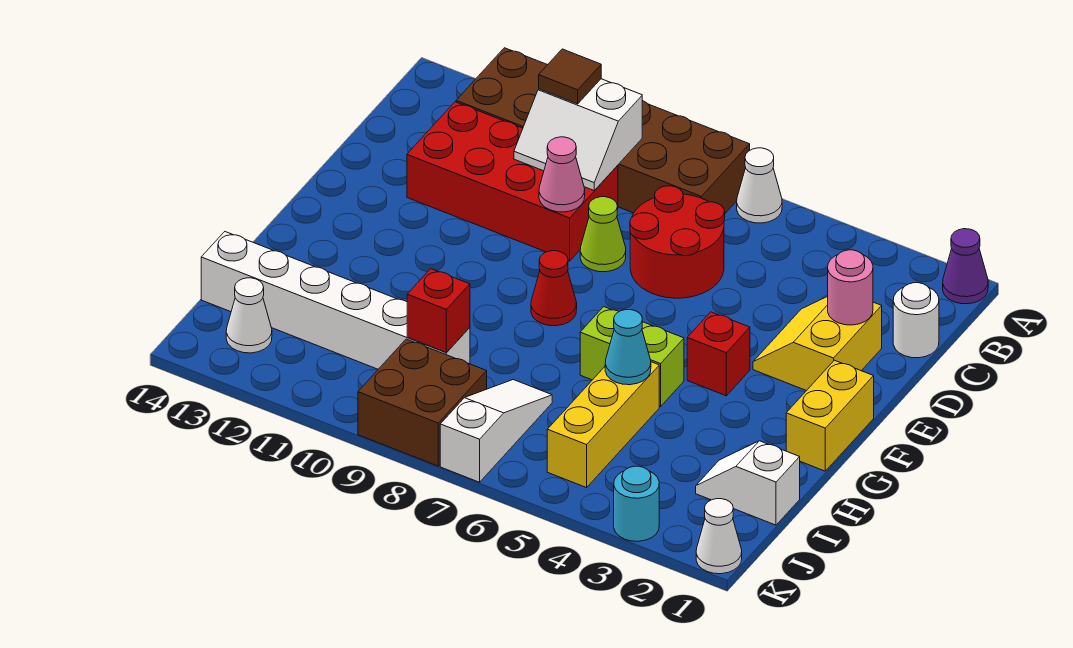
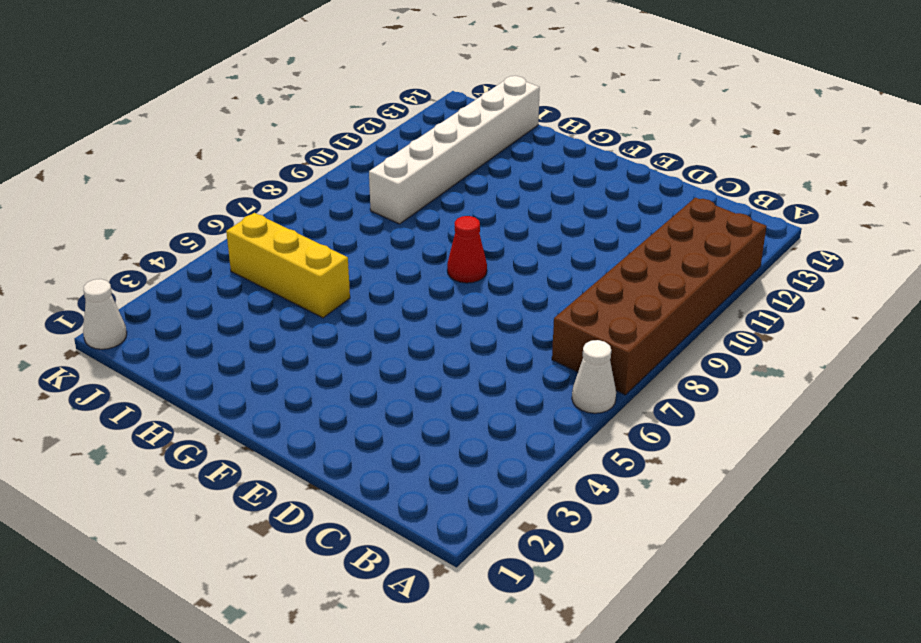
none -> purple cone A1 level 1
none -> white round brick C1 level 1
none -> red round brick C6:D7 level 1

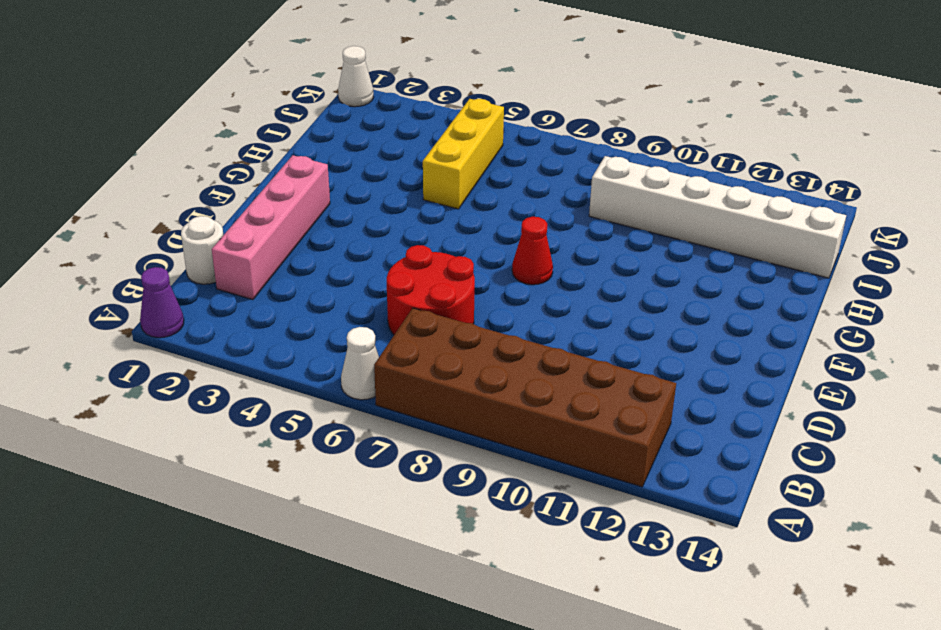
pink brick C2:F2 level 1 -> yellow slope D2:E3 level 1 top 2
none -> red brick C9:D12 level 1
none -> lime cone D8 level 1
none -> yellow brick F1:G1 level 1

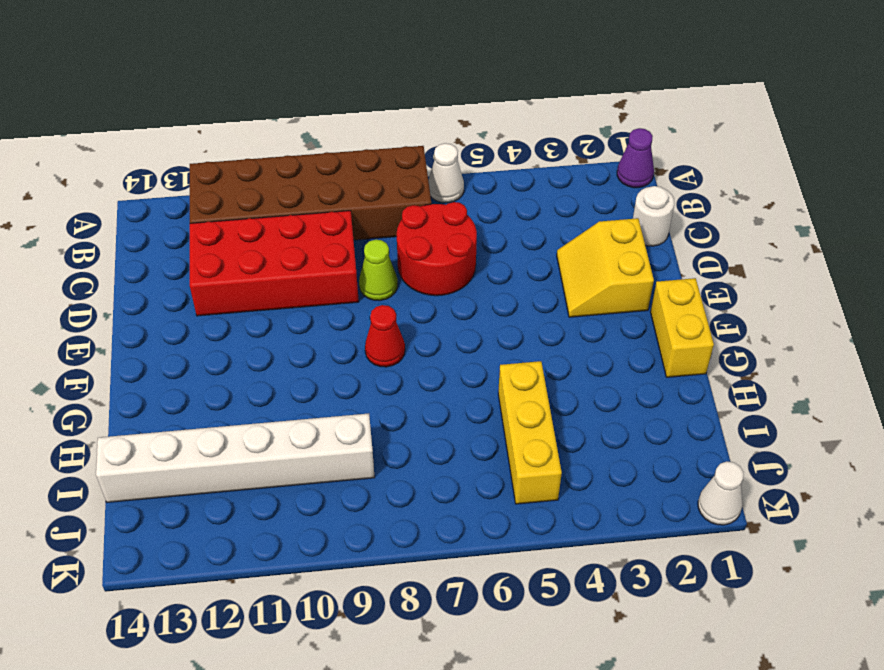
none -> red brick F4 level 1
none -> lime brick G5:G6 level 1
none -> white slope I1:I2 level 1 top 1

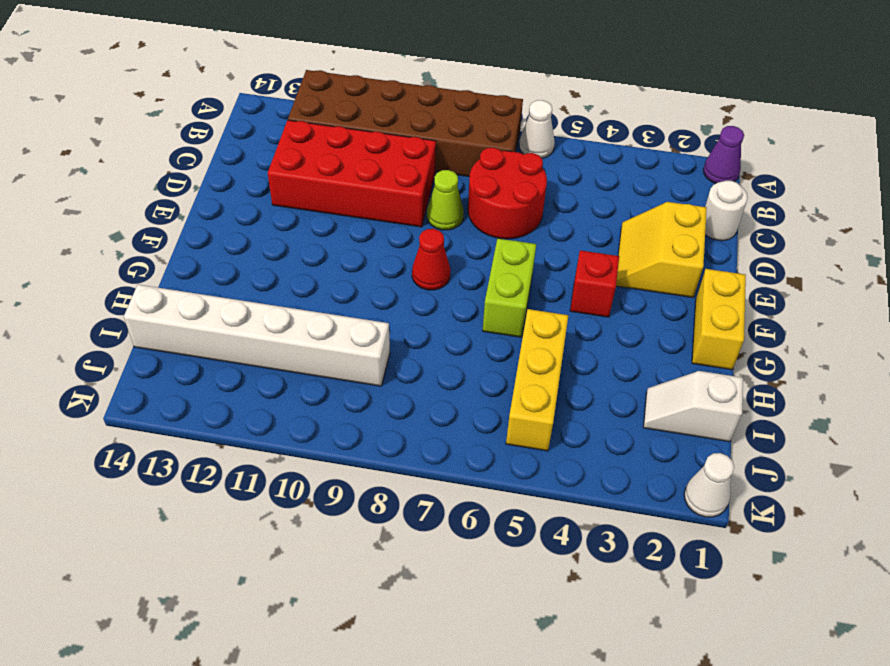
lime brick F6:G6 level 1 -> lime brick G5:G6 level 1
none -> white slope I7:K7 level 1 top K
none -> brown brick J8:K9 level 1
none -> white cone J13 level 1

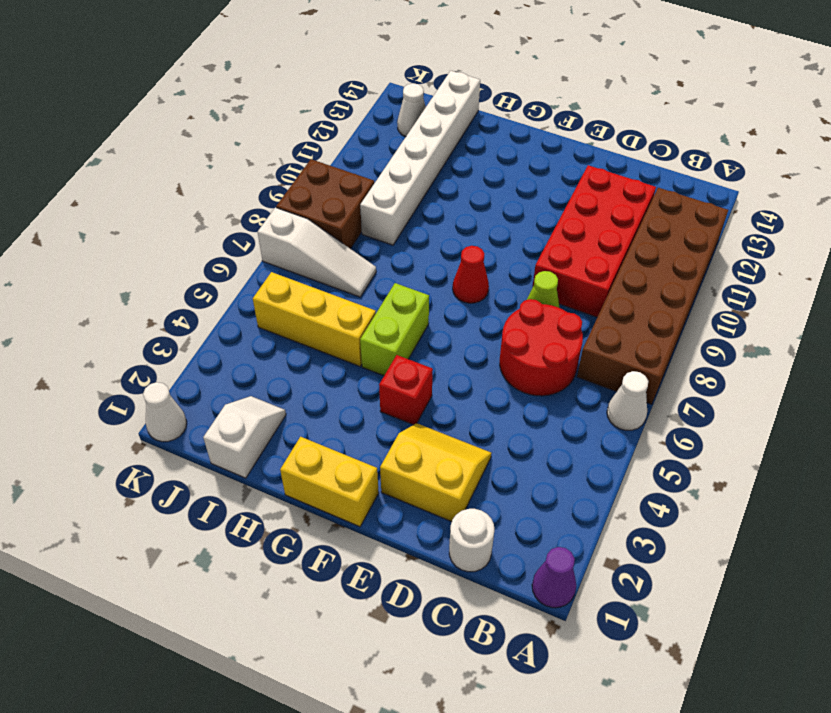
none -> cyan round brick K3 level 1
none -> white slope B9:C10 level 2 top B
none -> pink round brick D2 level 2

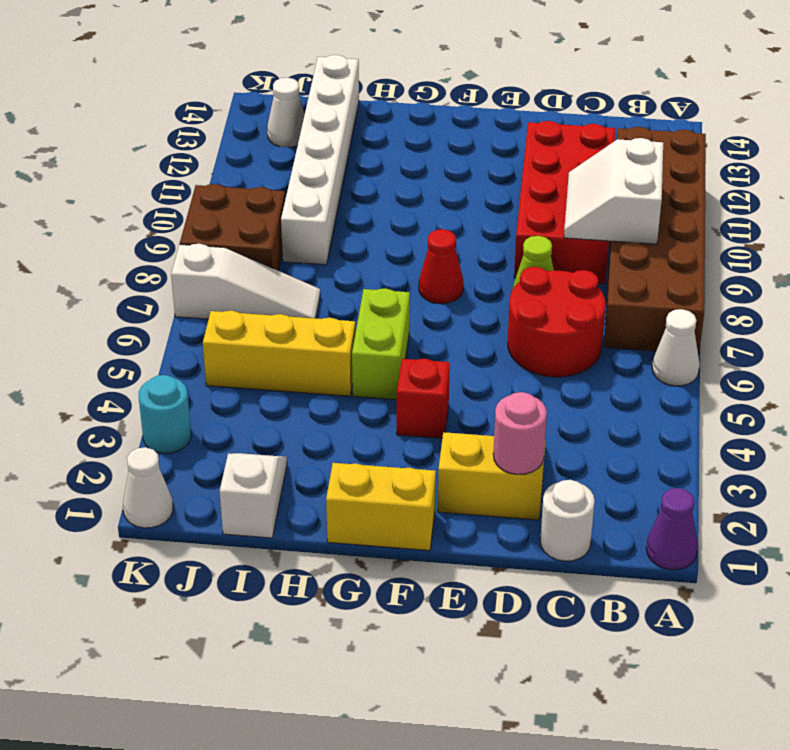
none -> pink cone D9 level 2
none -> cyan cone H5 level 2
none -> red brick I9 level 2

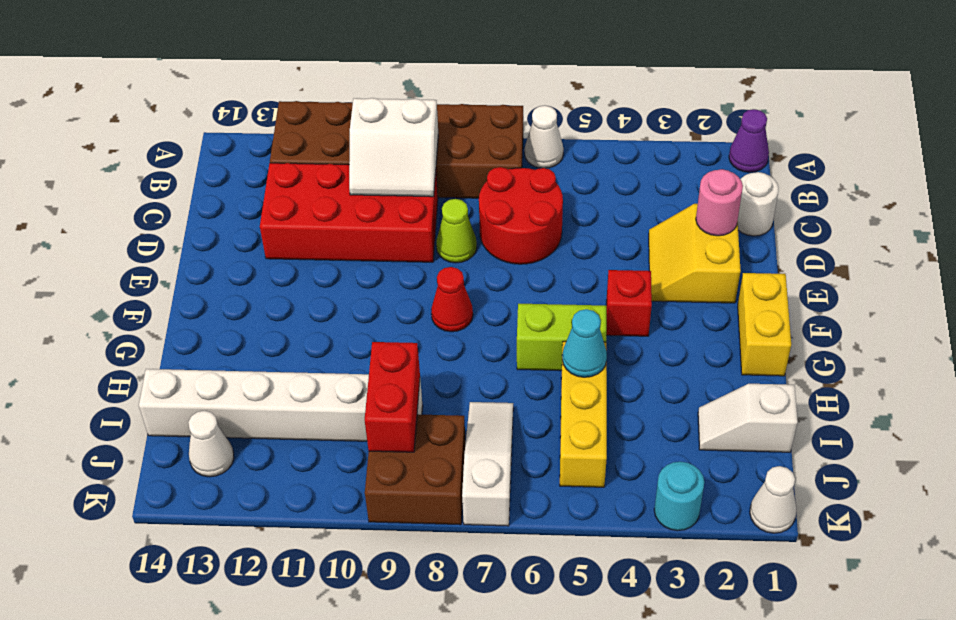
red brick I9:J9 level 2 -> red brick I9 level 2
none -> pink cone D9 level 2
none -> brown tile B10 level 3

